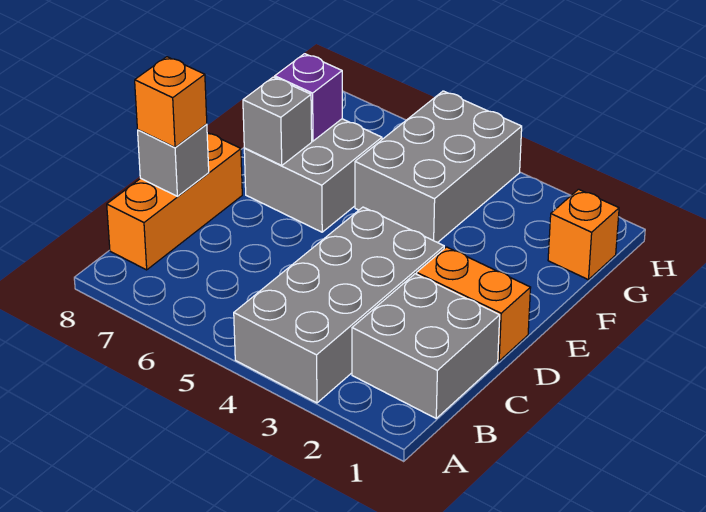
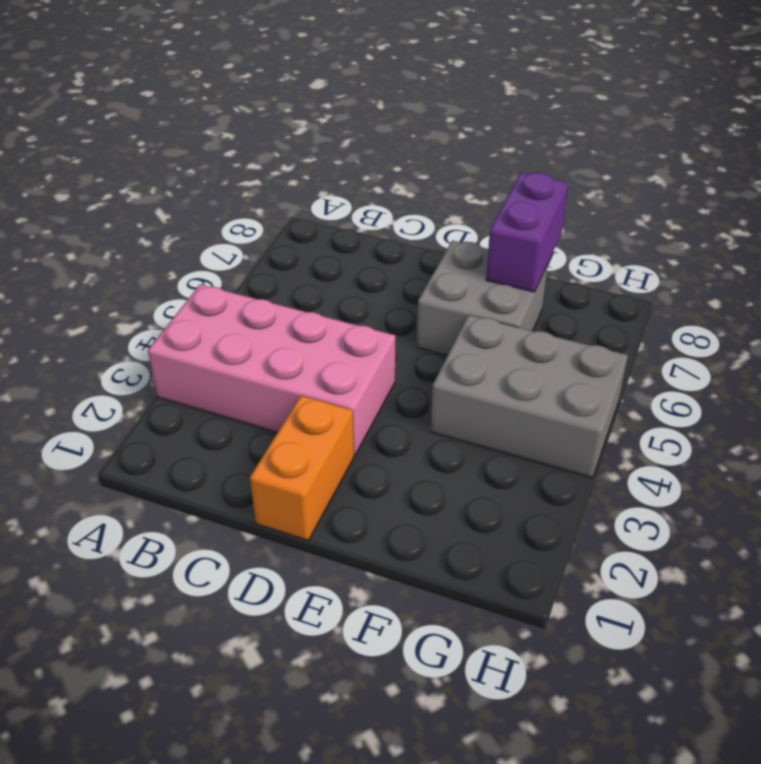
pink brick A3:D4 level 1 -> grey brick A3:D4 level 1
purple brick F7:F8 level 2 -> purple brick F7 level 2
none -> grey brick B1:C2 level 1
none -> orange brick B8:D8 level 1

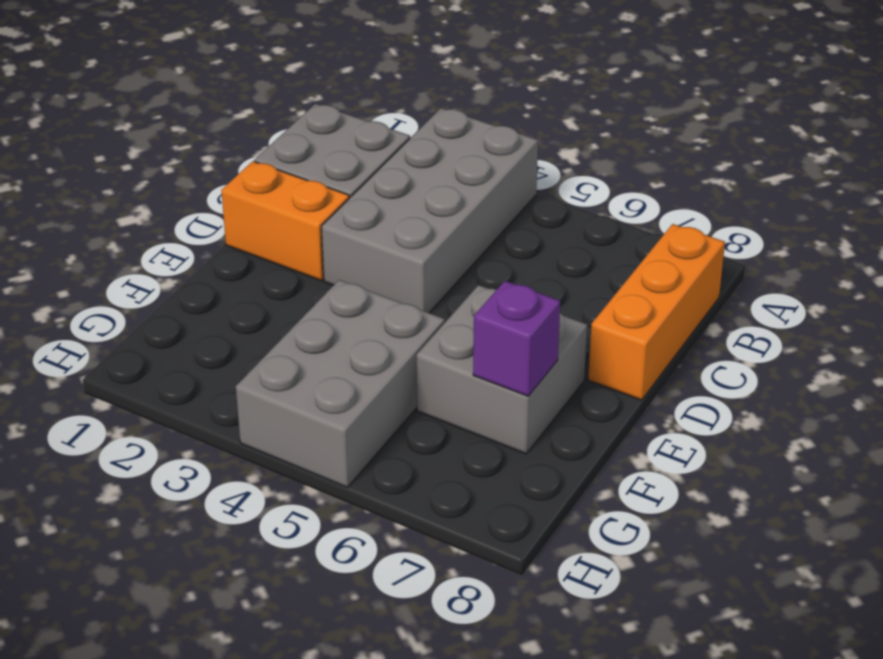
none -> orange brick G1 level 1
none -> grey brick C8 level 2

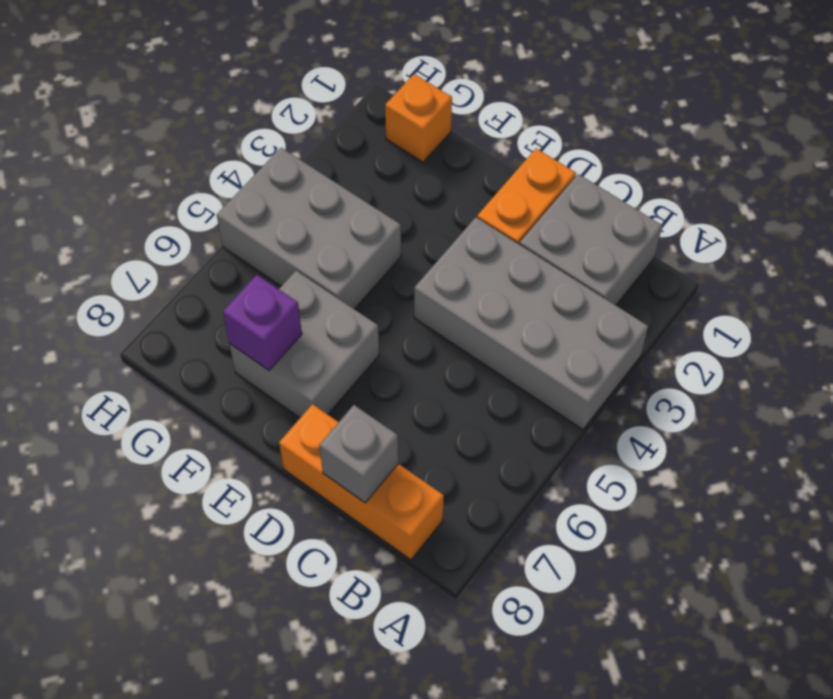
none -> grey brick E7 level 2
none -> orange brick C8 level 3

